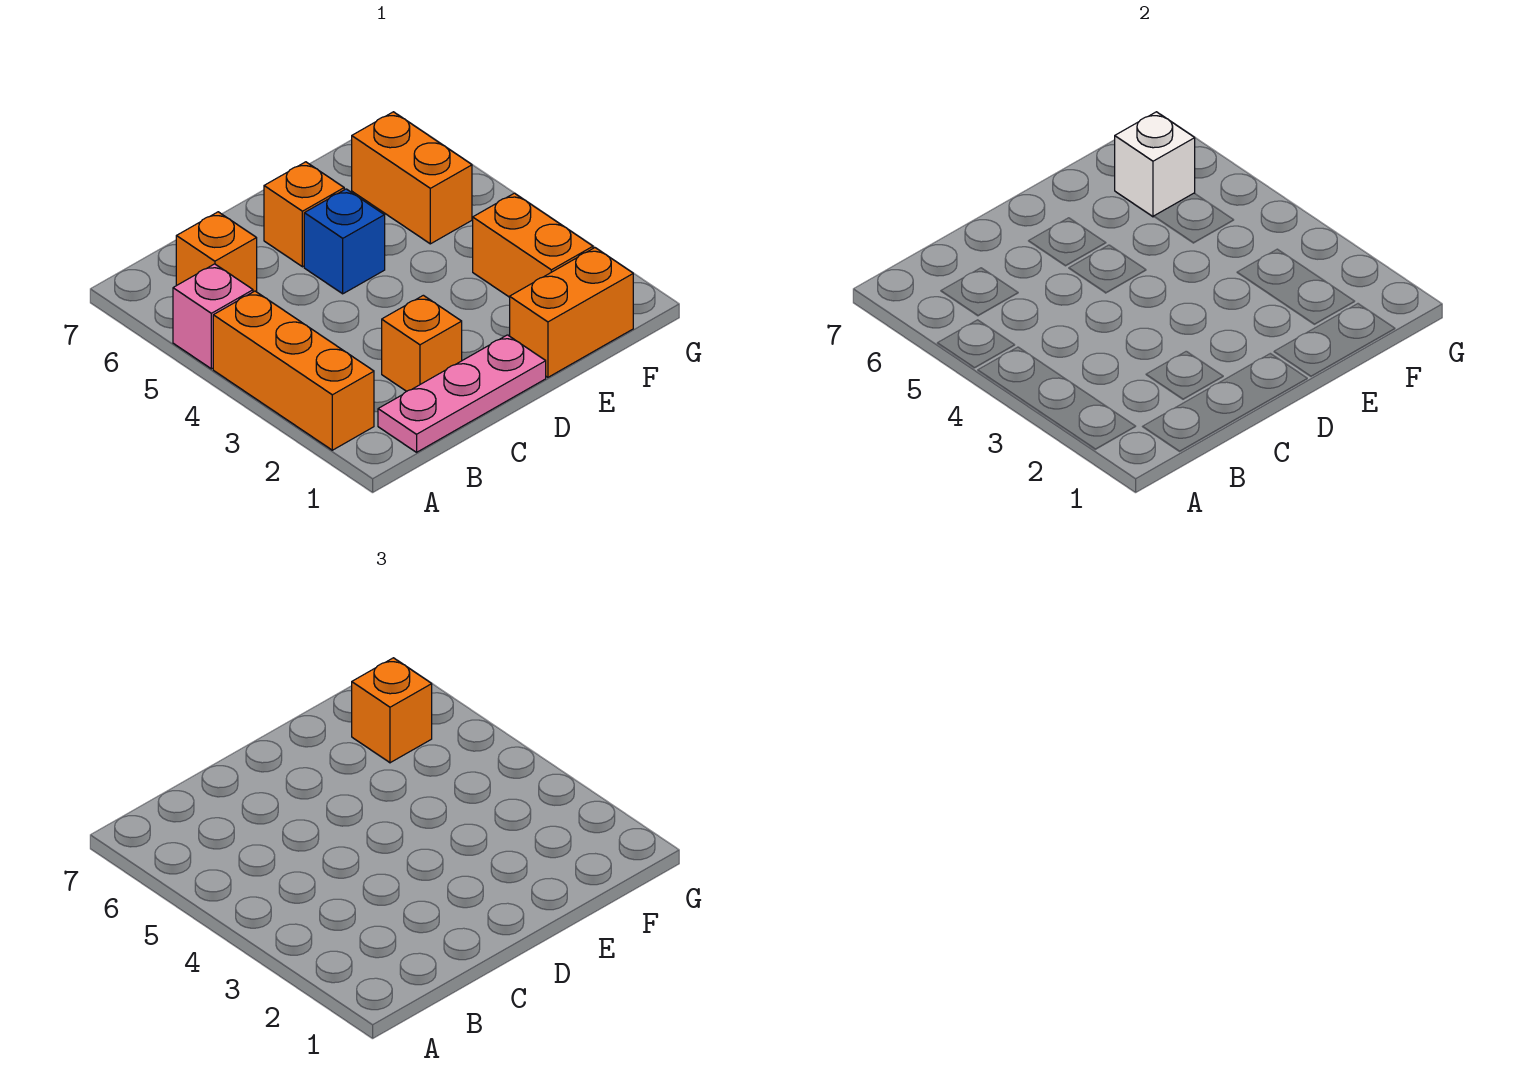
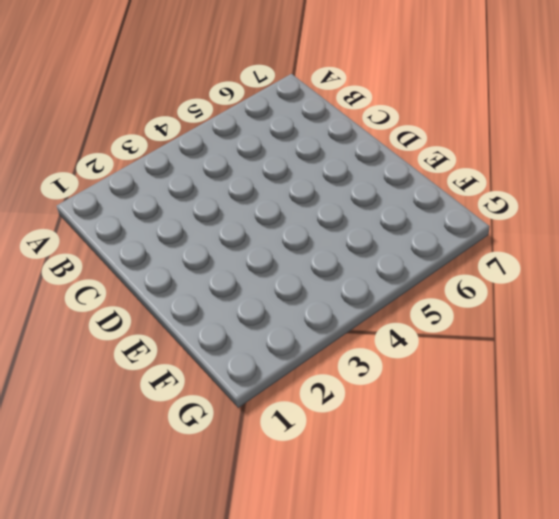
none -> orange brick A2:A4 level 1
none -> pink brick A5 level 1
none -> pink plate B1:D1 level 1

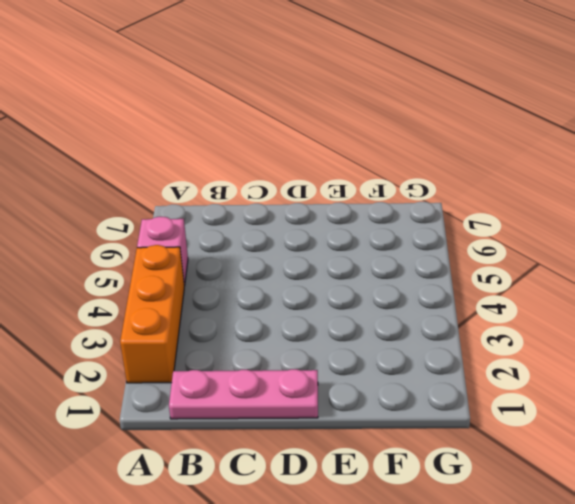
none -> orange brick B6 level 1
none -> orange brick C2 level 1
none -> blue brick D5 level 1

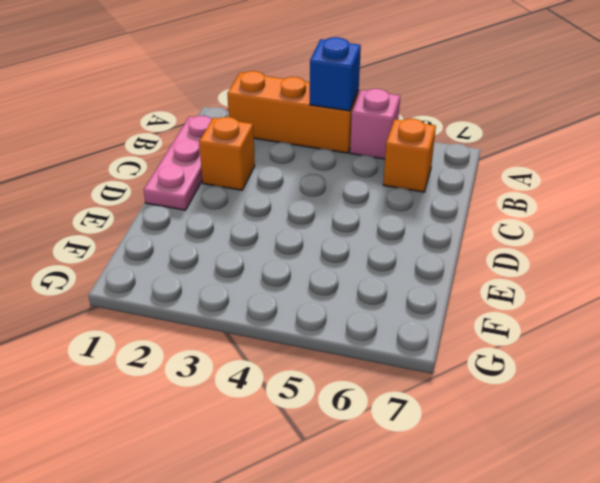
blue brick A4 level 2 -> blue brick D5 level 1
none -> orange brick D6 level 1
none -> orange brick E1:F1 level 1
none -> orange brick F2:F3 level 1

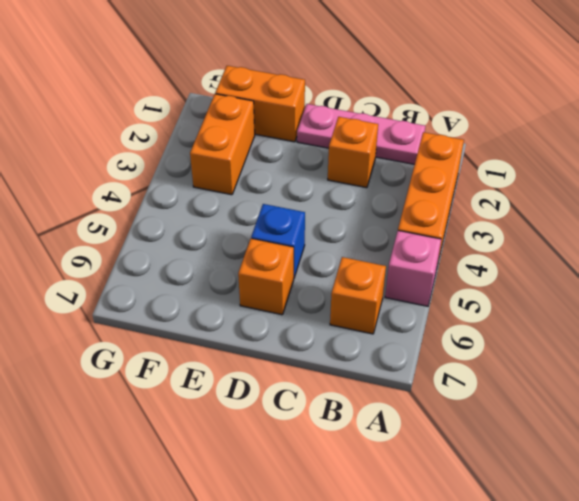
none -> orange brick F5:F6 level 1
none -> white brick F6 level 2
none -> orange brick F6 level 3

